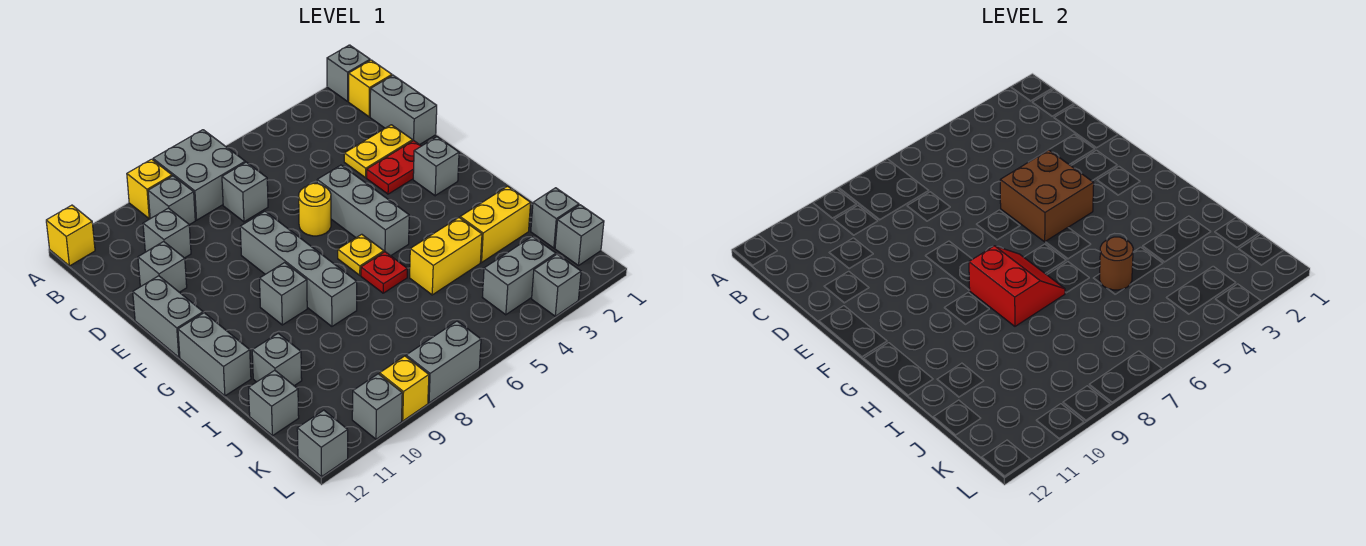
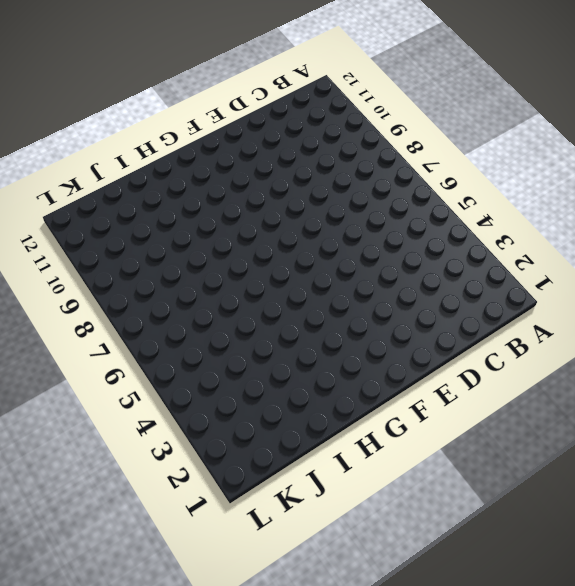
none -> grey brick A1 level 1
none -> grey brick A7:B8 level 1
none -> yellow brick A9 level 1
none -> yellow brick A12 level 1

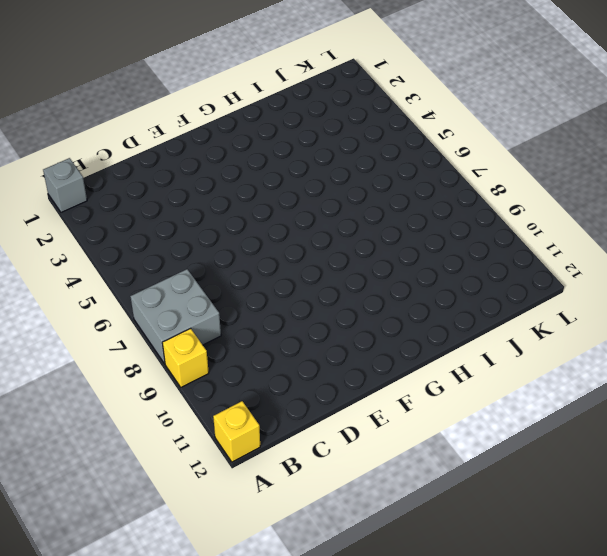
none -> yellow brick B1 level 1
none -> grey brick B9 level 1
none -> grey brick C1:D1 level 1
none -> grey brick C7 level 1

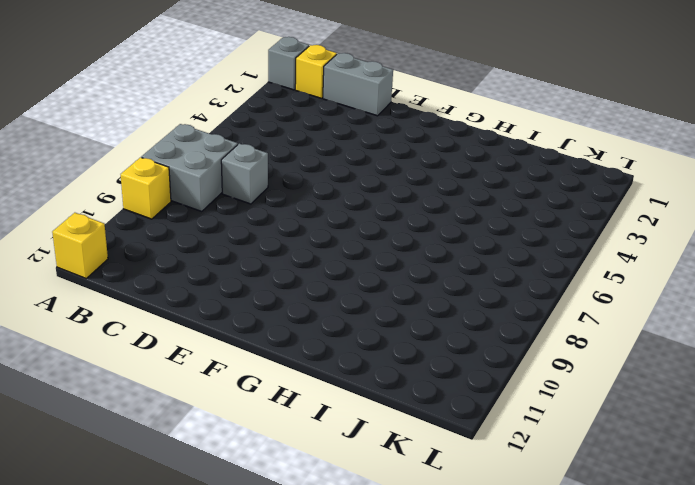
none -> grey brick B9 level 1
none -> grey brick C10 level 1
none -> yellow plate D2:D3 level 1
none -> grey brick D11 level 1

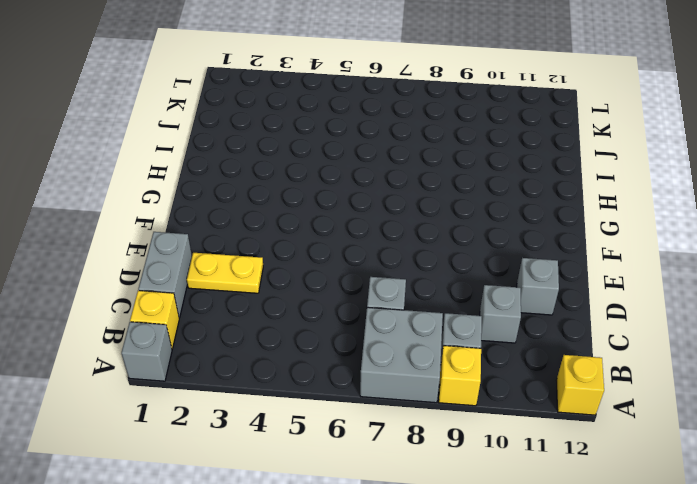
none -> red plate E2:E3 level 1
none -> grey brick E5:G5 level 1
none -> yellow round brick E6 level 1
none -> grey brick E8:H8 level 1

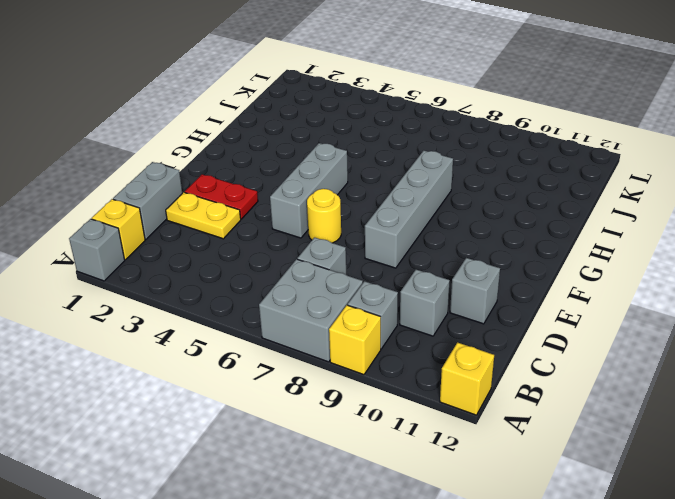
none -> grey brick E12:F12 level 1
none -> grey brick F2 level 1
none -> yellow plate G6 level 1
none -> grey brick G9 level 1

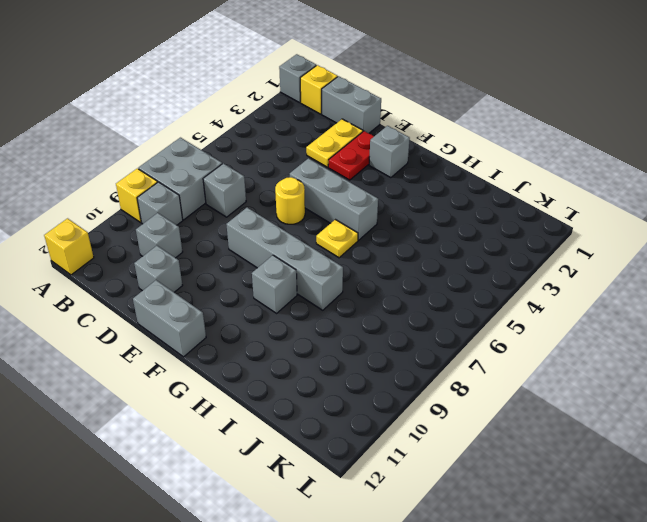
none -> grey brick G12:H12 level 1
none -> red plate H6 level 1
none -> yellow brick I2:I3 level 1
none -> yellow brick I4:I5 level 1

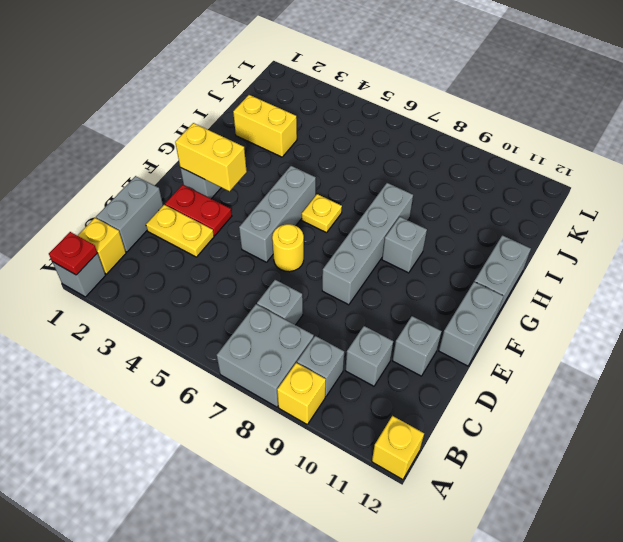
red plate A1 level 2 -> red plate H6 level 1
yellow brick F2:F3 level 2 -> yellow brick I4:I5 level 1
none -> grey brick I11 level 1
none -> grey brick J1 level 1
none -> grey brick J12 level 1
none -> grey brick K1 level 1

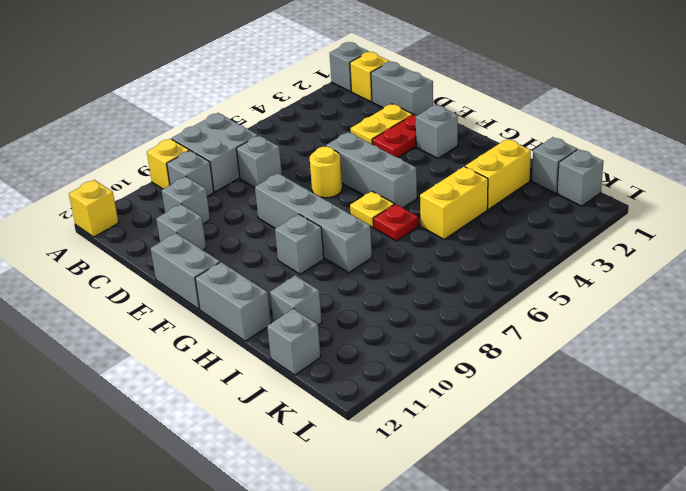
none -> grey brick K3:K4 level 1
none -> grey brick L3 level 1
none -> grey brick L7:L8 level 1
none -> yellow brick L9 level 1

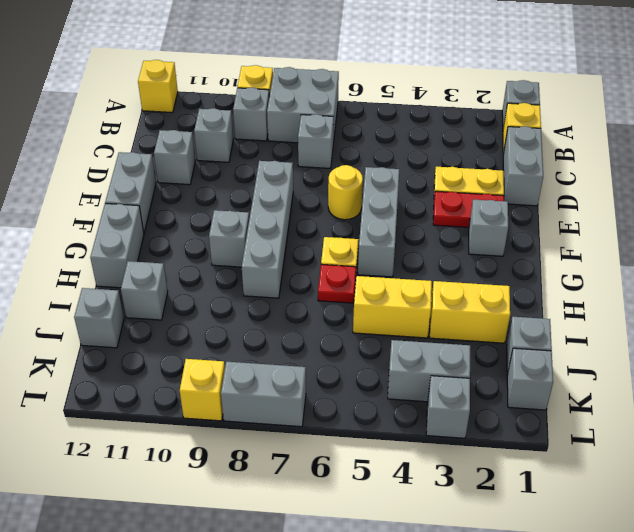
none -> grey brick L10 level 1
none -> grey brick L12 level 1
none -> brown brick E4:F5 level 2
none -> red slope G7:H8 level 2 top 8

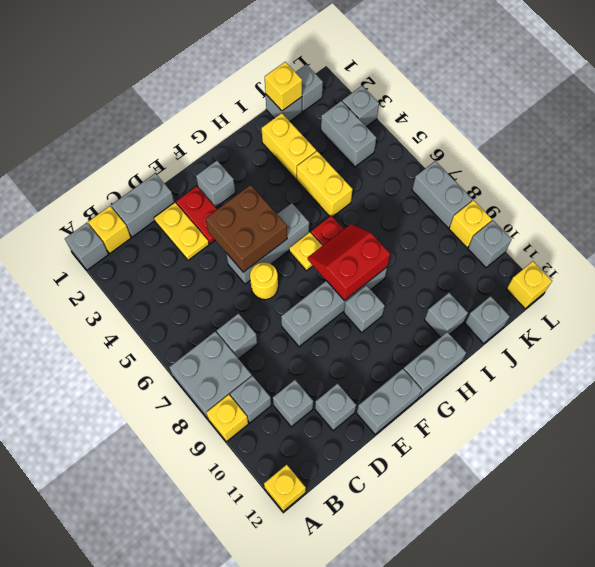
yellow brick J1 level 2 -> none
yellow brick L12 level 1 -> grey brick L12 level 1
none -> brown round brick I5 level 2

